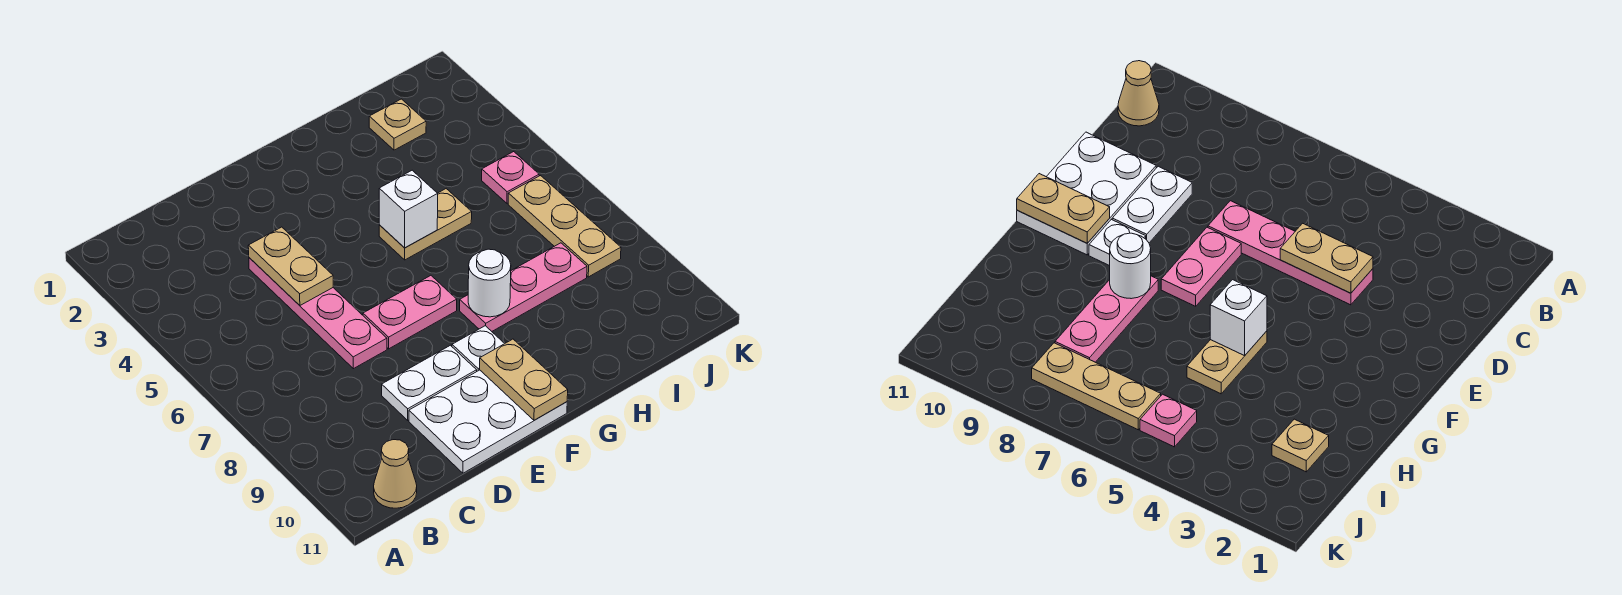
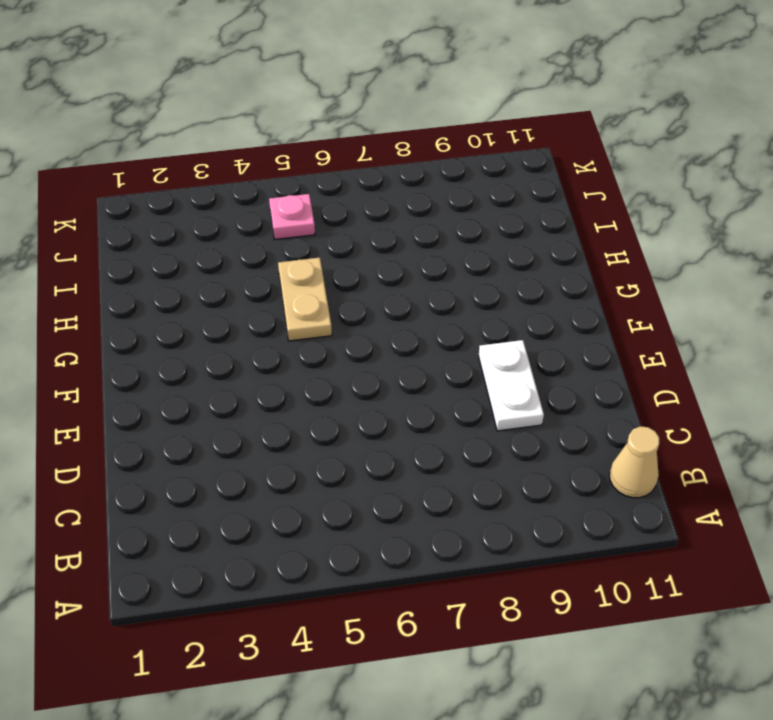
none -> pink plate D4:D7 level 1
none -> white plate D10:F11 level 1
none -> pink plate E7:F7 level 1

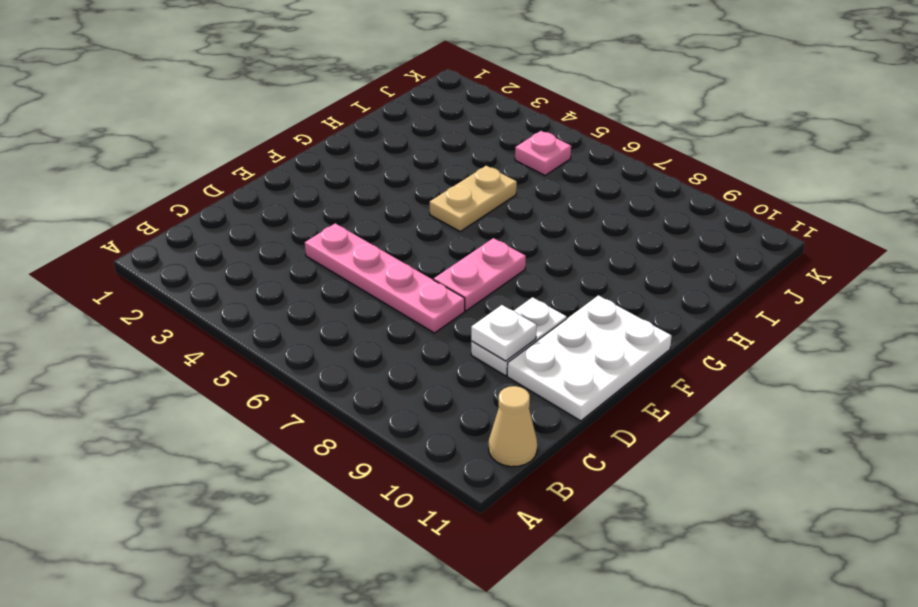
white plate D9 level 2 -> white plate F9 level 1
none -> pink plate G8:I8 level 1
none -> tan plate I2 level 1
none -> tan plate J6:J8 level 1

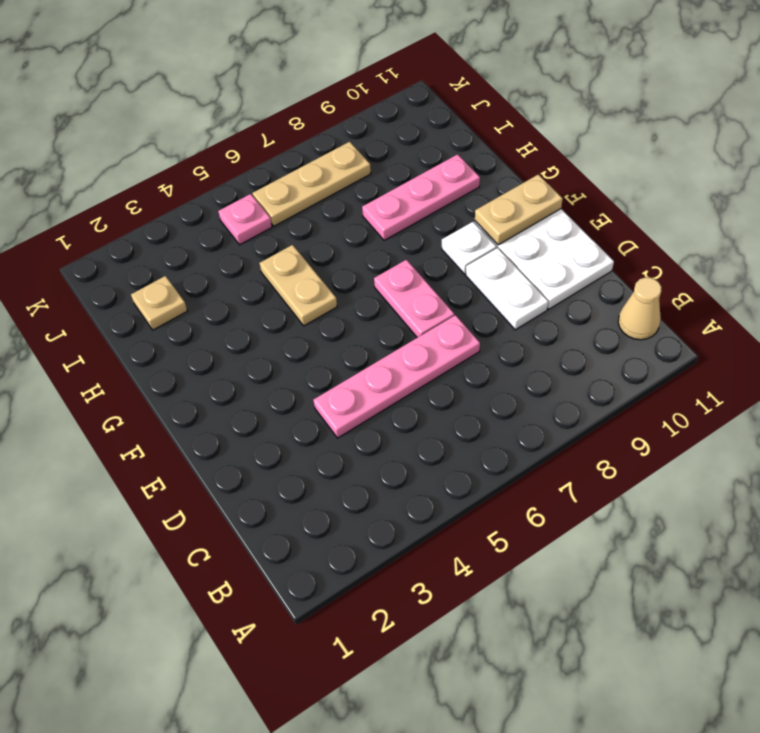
pink plate H8:H10 level 1 -> pink plate G8:I8 level 1
none -> tan plate D4:D5 level 2
none -> white brick G5 level 2
none -> white round brick G8 level 2

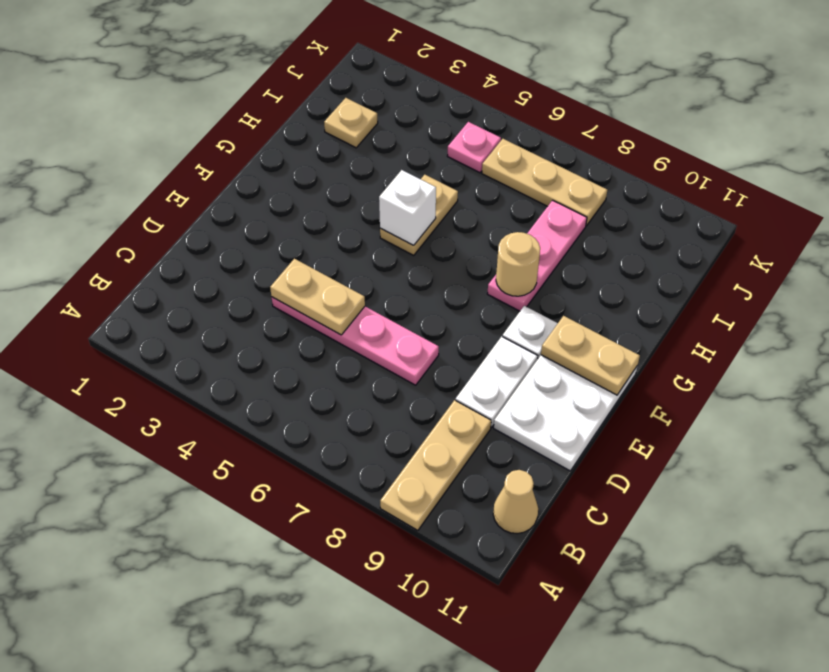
tan plate A9:C9 level 1 -> none
tan round brick G8 level 2 -> white round brick G8 level 2
none -> pink plate E7:F7 level 1

